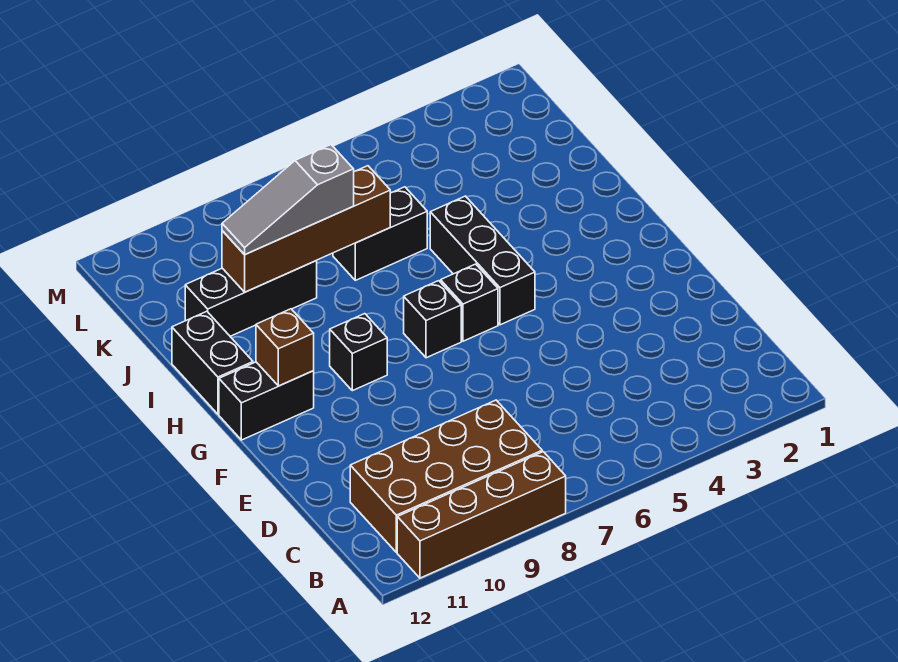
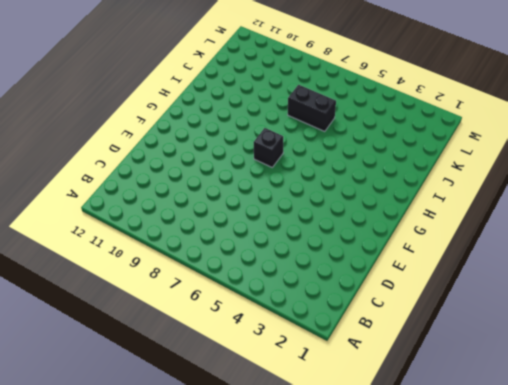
none -> brown brick A8:A11 level 1
none -> brown brick B8:C11 level 1
none -> black brick G5:I5 level 1

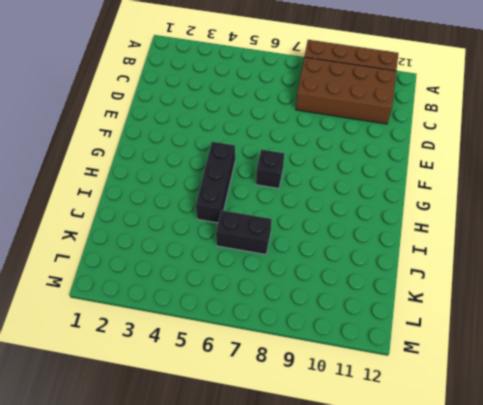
none -> black brick G6 level 1
none -> black brick G9 level 1
none -> black brick G11:G12 level 1

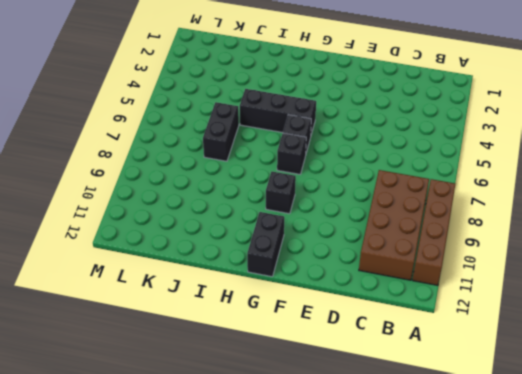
none -> black brick H12:I12 level 1
none -> black brick J9:J11 level 1
none -> brown brick G11 level 2

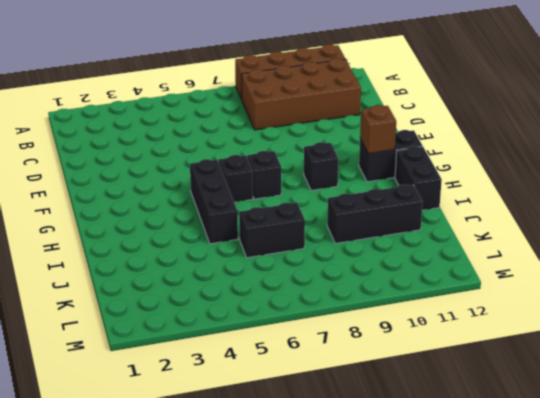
none -> brown brick J7:J10 level 2
none -> grey slope J8:J10 level 3 top 8

